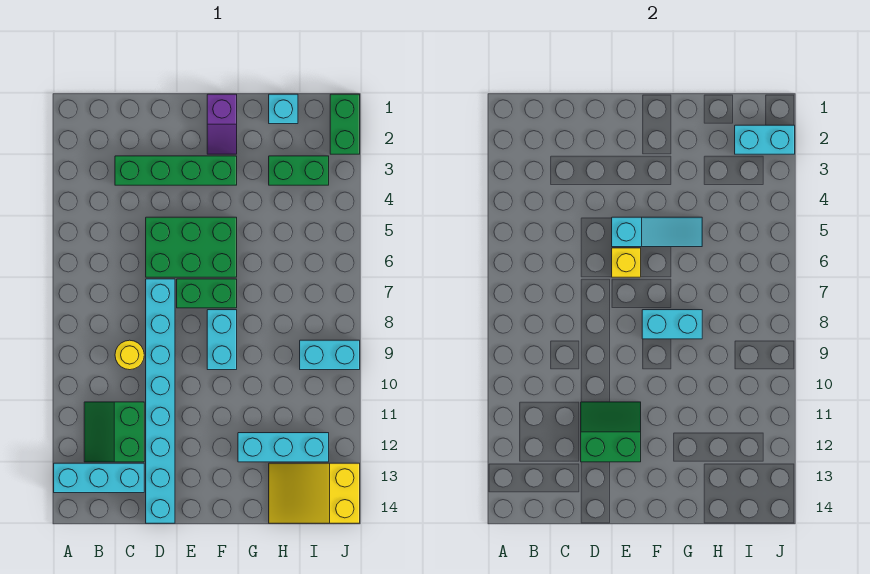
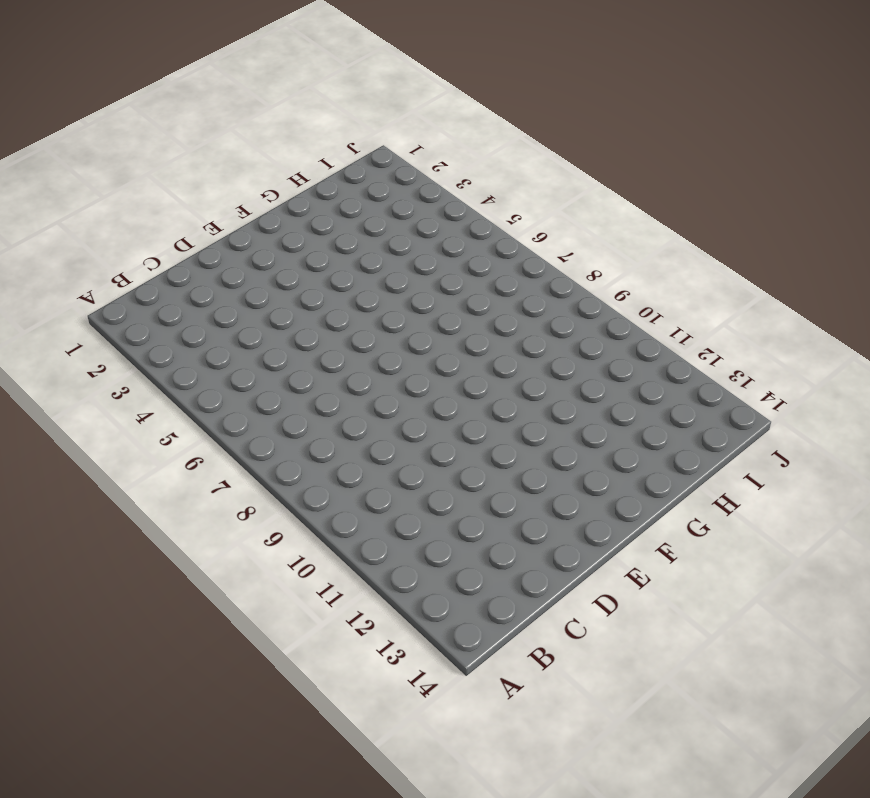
none -> cyan brick A13:C13 level 1
none -> green slope B11:C12 level 1 top C
none -> green brick C3:F3 level 1

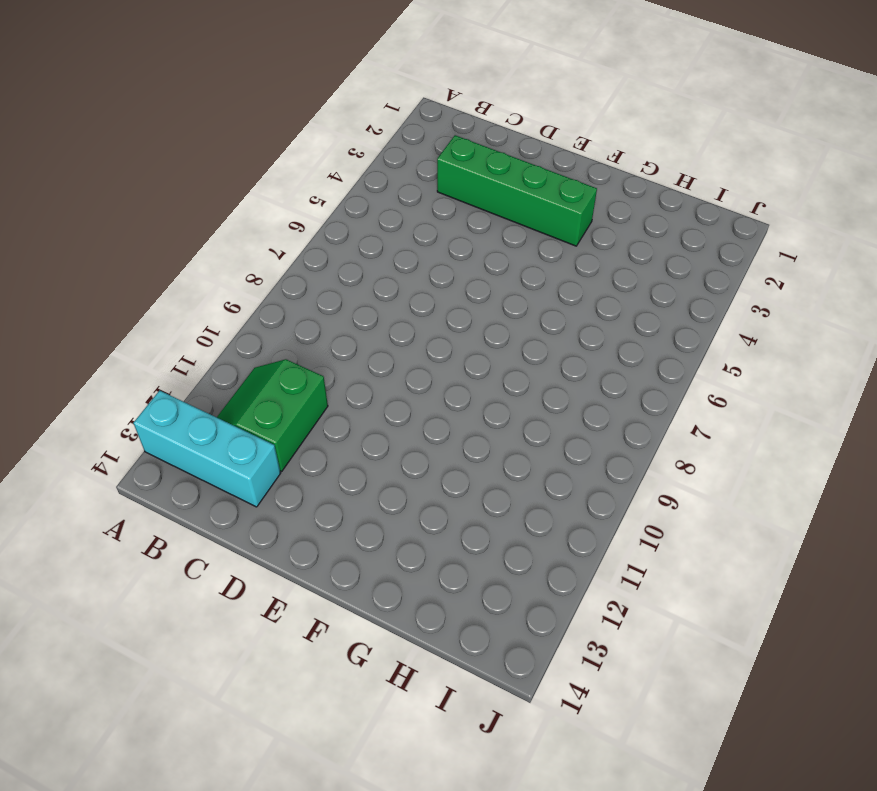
none -> yellow round brick C9 level 1
none -> green brick D5:F6 level 1
none -> cyan brick D7:D14 level 1

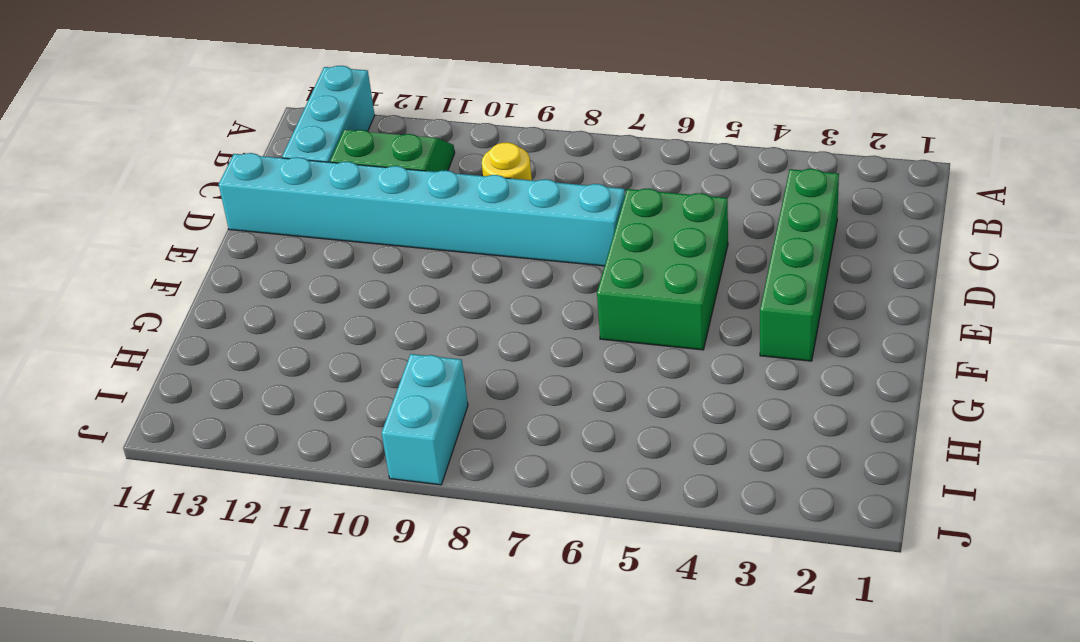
none -> green brick E7:F7 level 1
none -> purple slope F1:F2 level 1 top 1
none -> cyan brick F8:F9 level 1

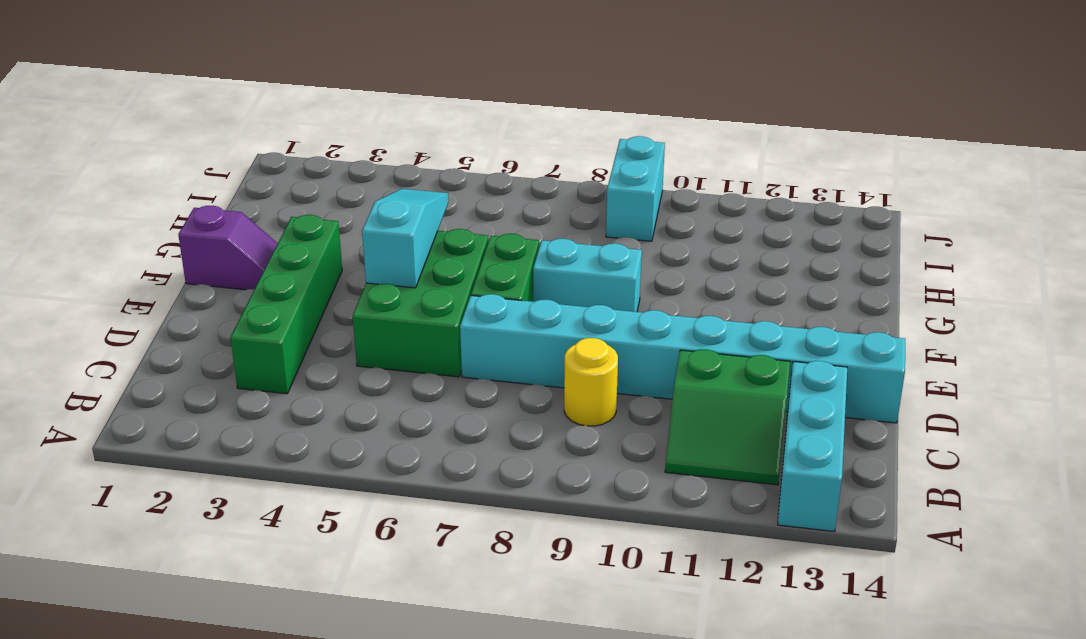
none -> cyan brick G12:I12 level 1
none -> cyan brick H1 level 1
none -> green brick H3:I3 level 1

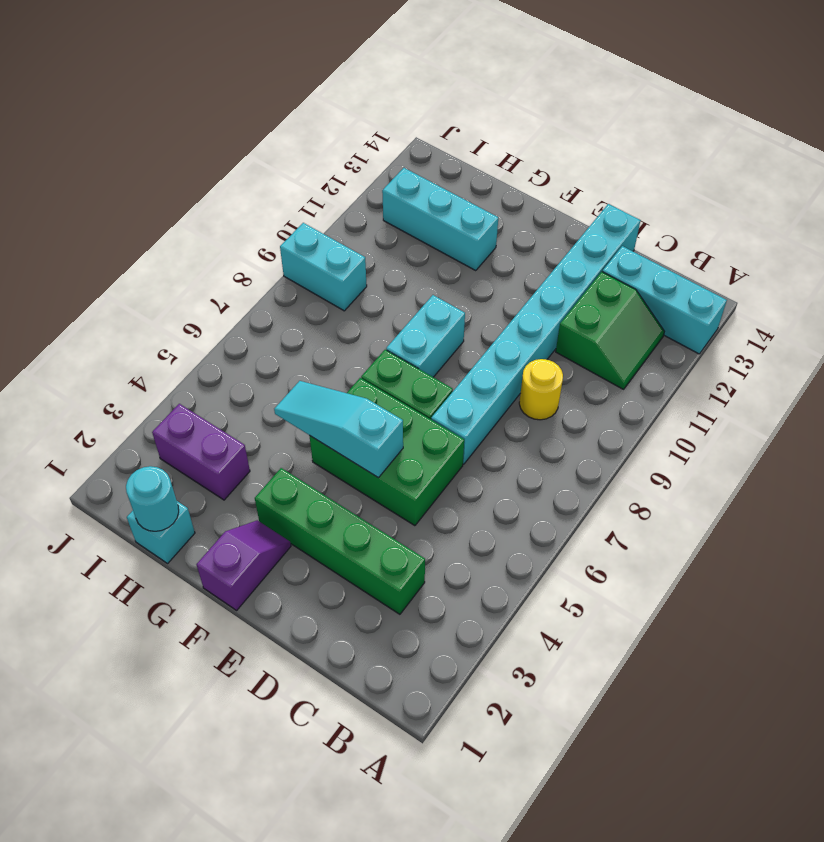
cyan round brick H1 level 2 -> none
purple brick H3:I3 level 1 -> green brick H3:I3 level 1
none -> yellow slope H13:J14 level 1 top J
none -> green brick J1:J2 level 1
none -> green slope D11:E12 level 2 top 12

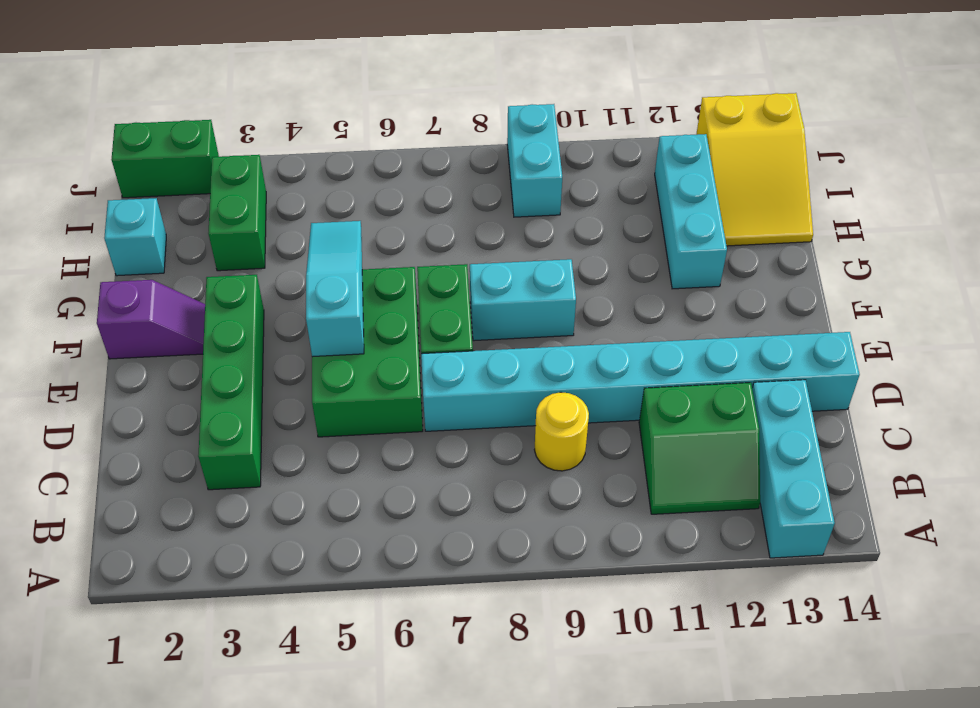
none -> green slope D11:E12 level 2 top 12
none -> yellow brick E6 level 2
none -> cyan brick F8:G8 level 2

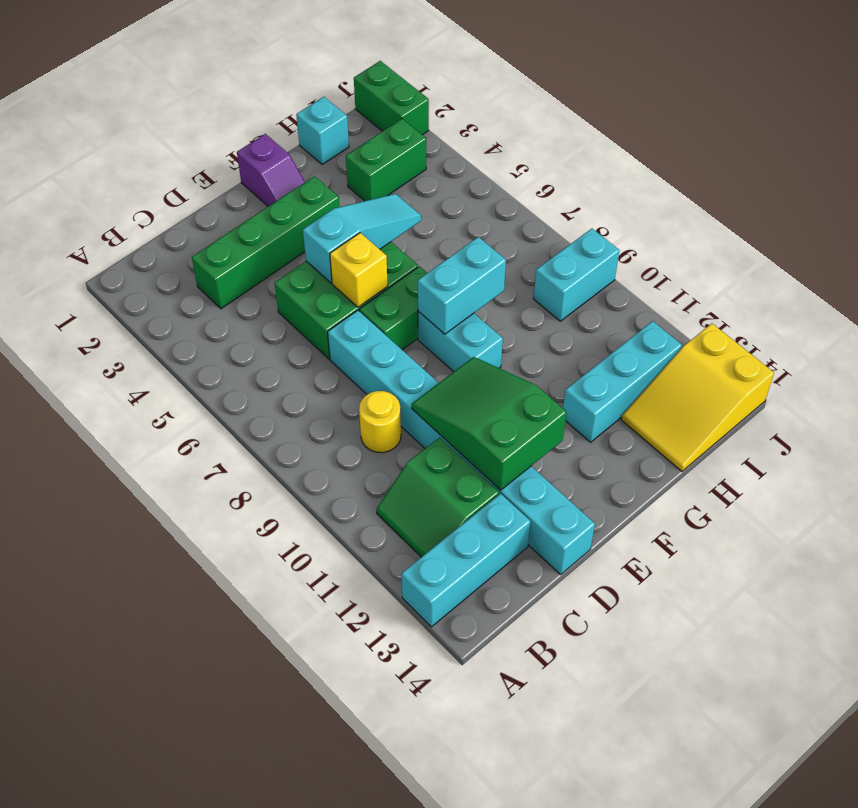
green slope D10:E12 level 2 top 12 -> green slope D11:E12 level 2 top 12
none -> cyan brick I2:J2 level 2

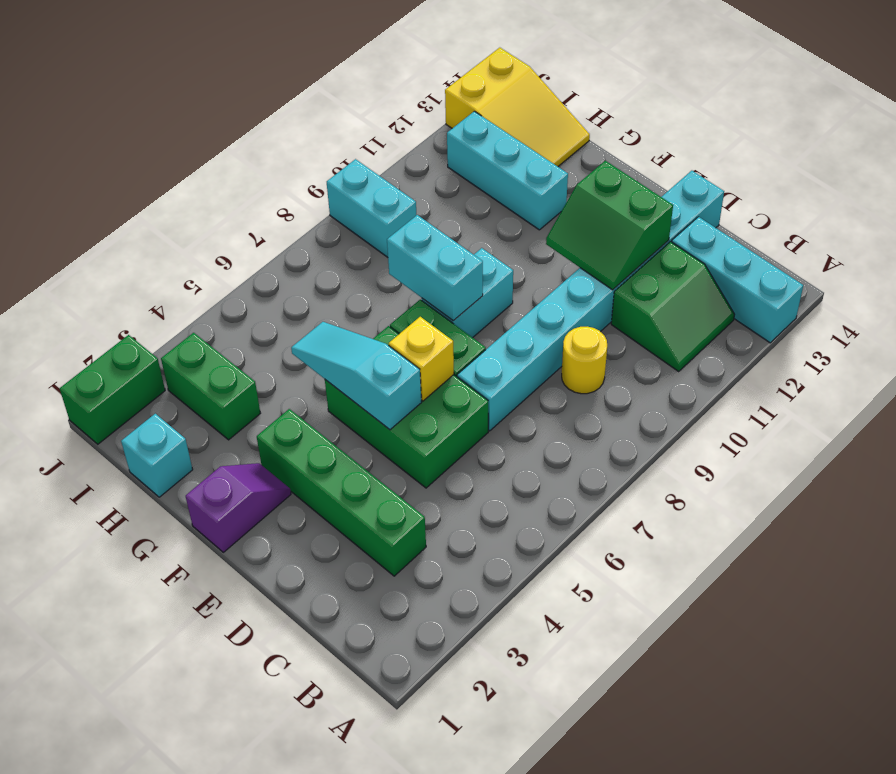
none -> cyan brick I2:J2 level 2

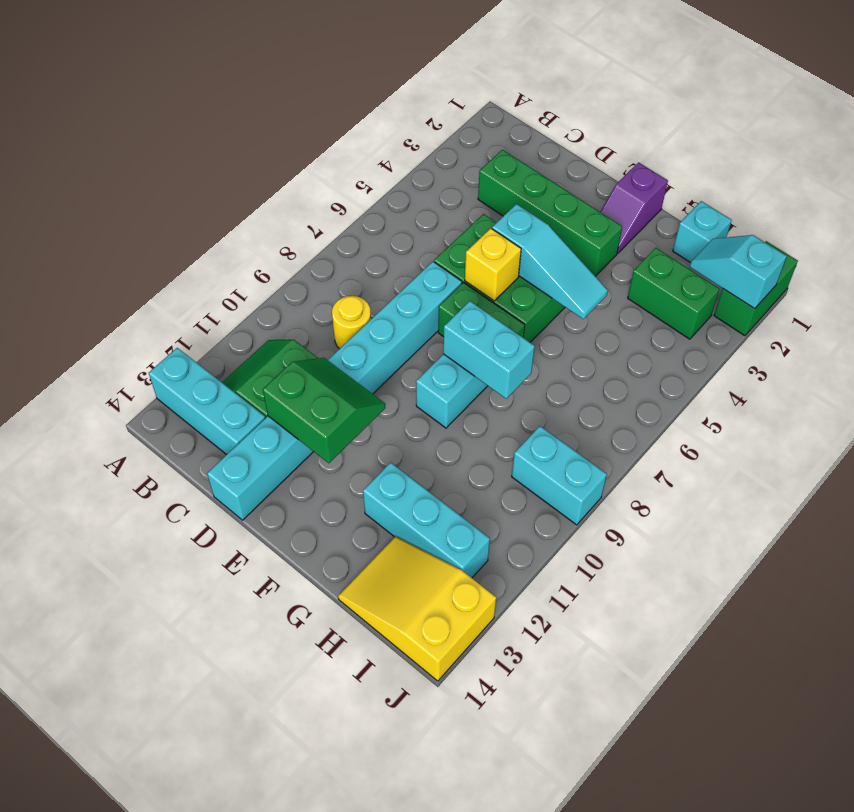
cyan slope I2:J2 level 2 top J -> cyan brick I2:J2 level 2

